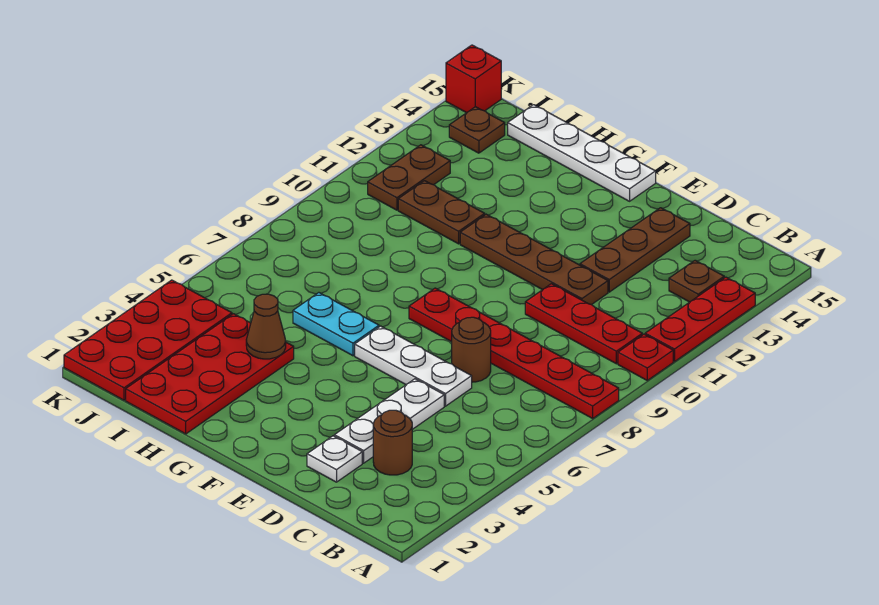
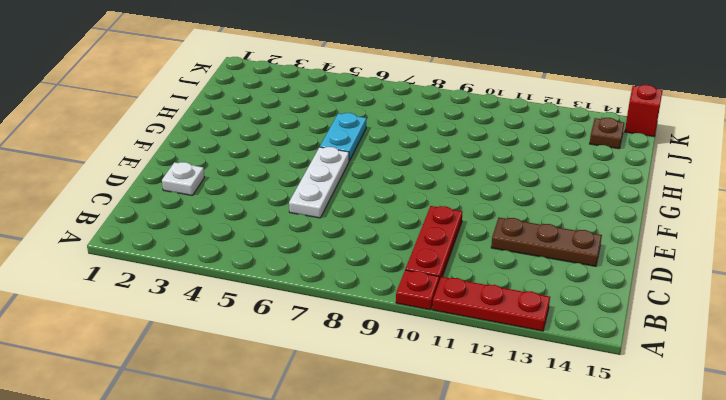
none -> red plate A8:F8 level 1
none -> brown plate B13 level 1
none -> brown round brick C3 level 1

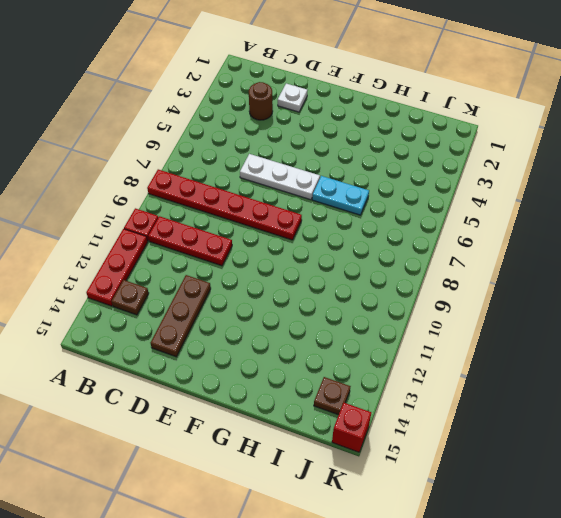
none -> white plate D3:D5 level 1
none -> brown round brick D7 level 1
none -> brown plate D11:G11 level 1

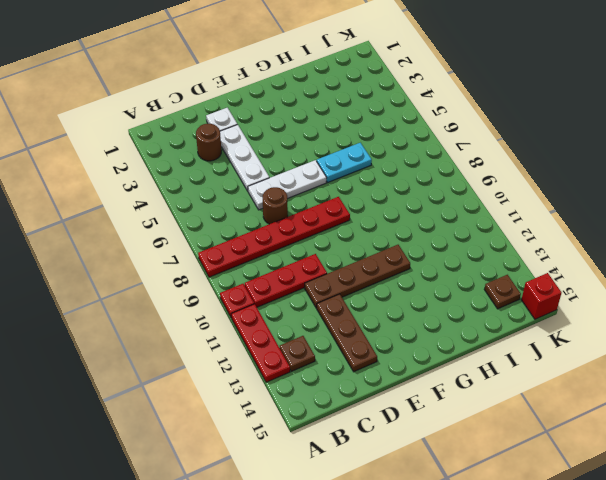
none -> white plate F15:I15 level 1
none -> red plate H1:I4 level 1
none -> brown plate H11:I11 level 1

